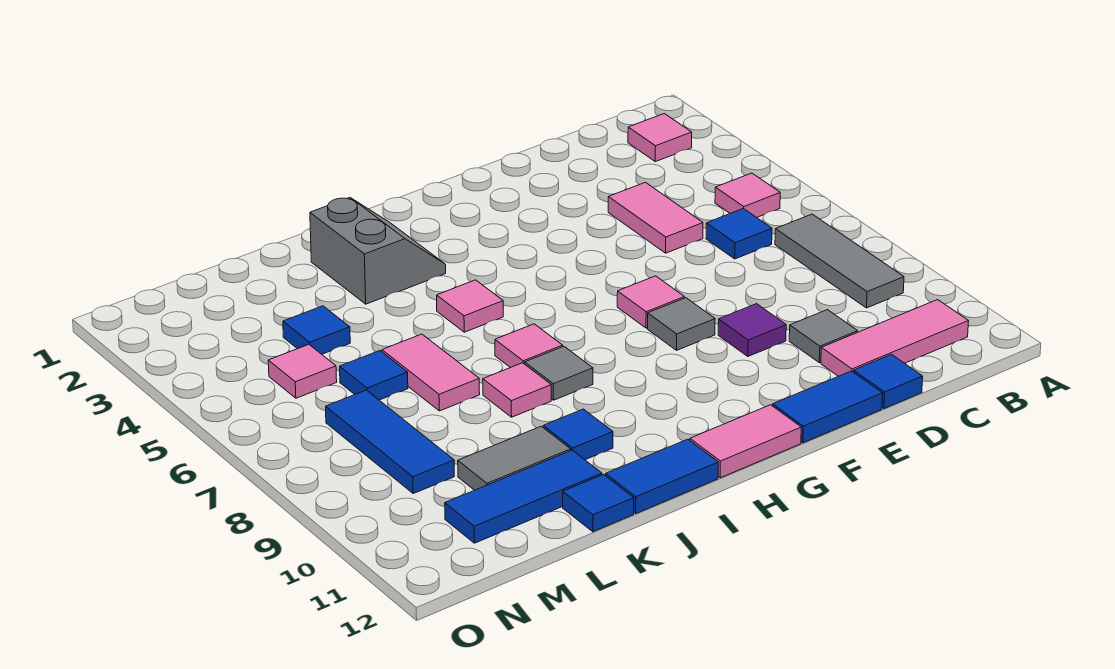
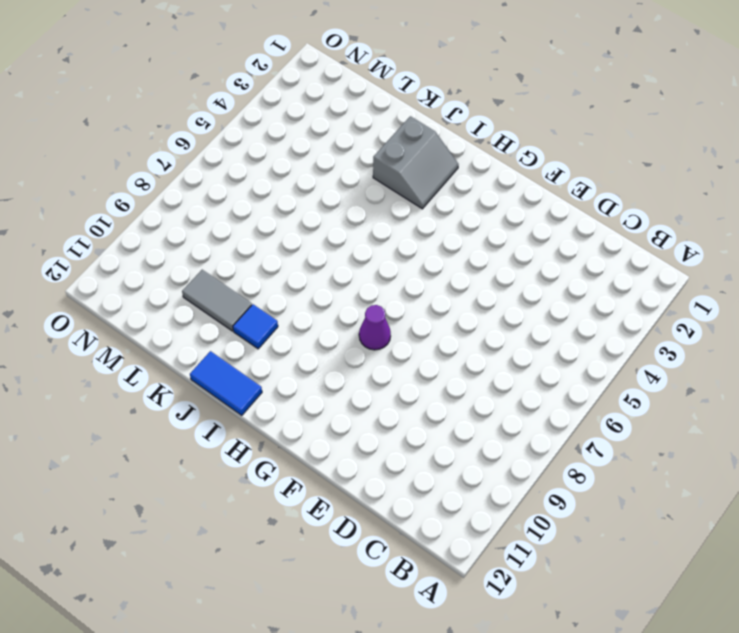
purple cone G8 level 1 -> none
none -> pink tile B2 level 1
none -> pink tile B5 level 1
none -> grey tile B7:B9 level 1

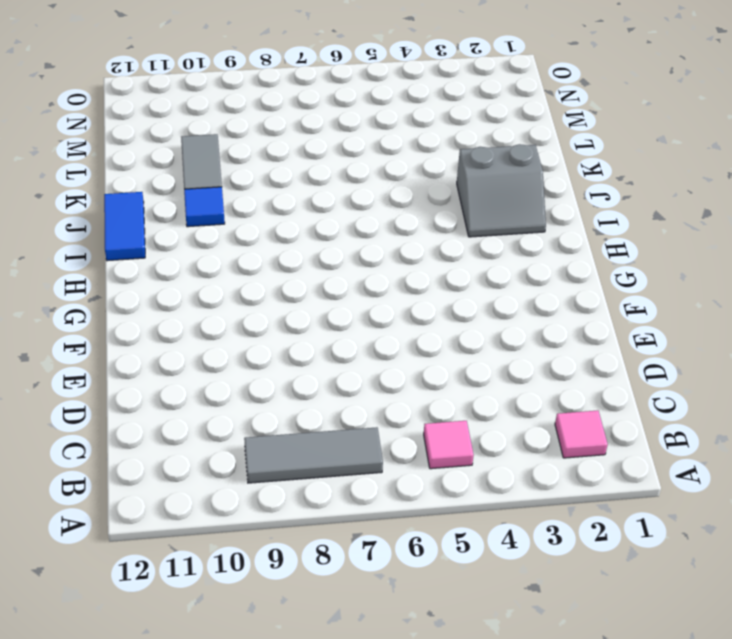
none -> pink tile B11:D11 level 1
none -> blue tile C6 level 1
none -> pink tile D4:D5 level 1

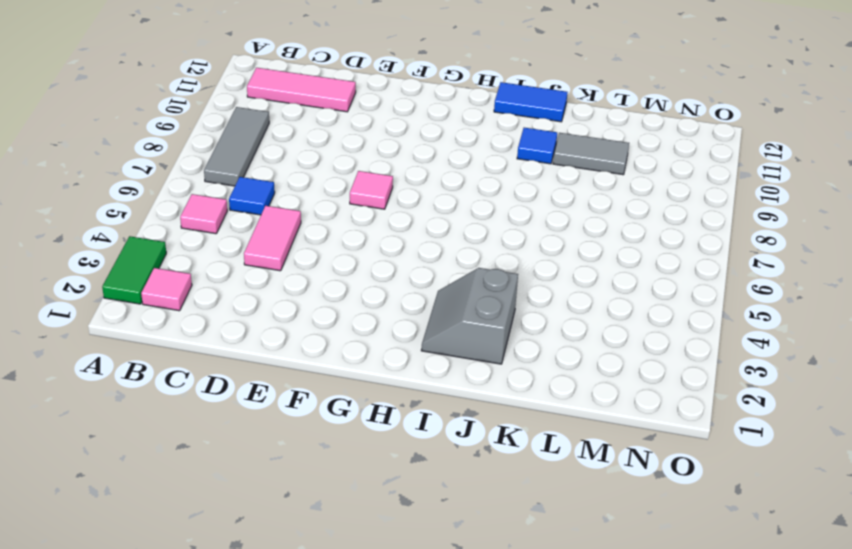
green tile A2:A3 level 1 -> none
none -> grey tile D10 level 1
none -> blue tile D12 level 1
none -> purple tile E9 level 1

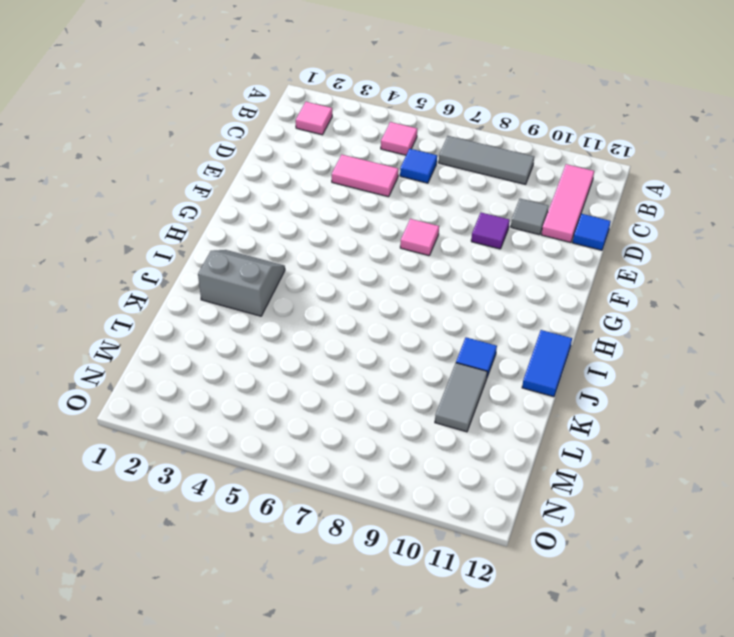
none -> blue tile E12:F12 level 1
none -> grey tile F8 level 1
none -> pink tile G12:H12 level 1

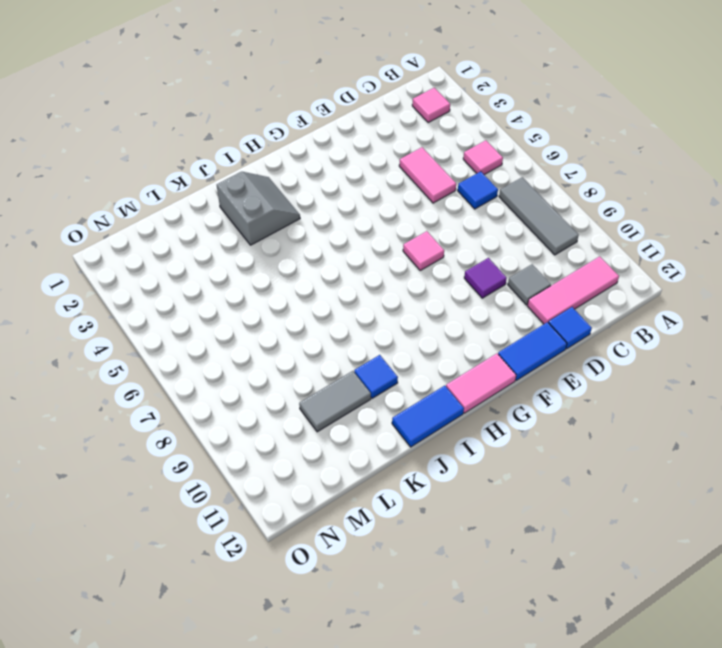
none -> grey tile F8 level 1
none -> pink tile I5 level 1
none -> pink tile I7 level 1

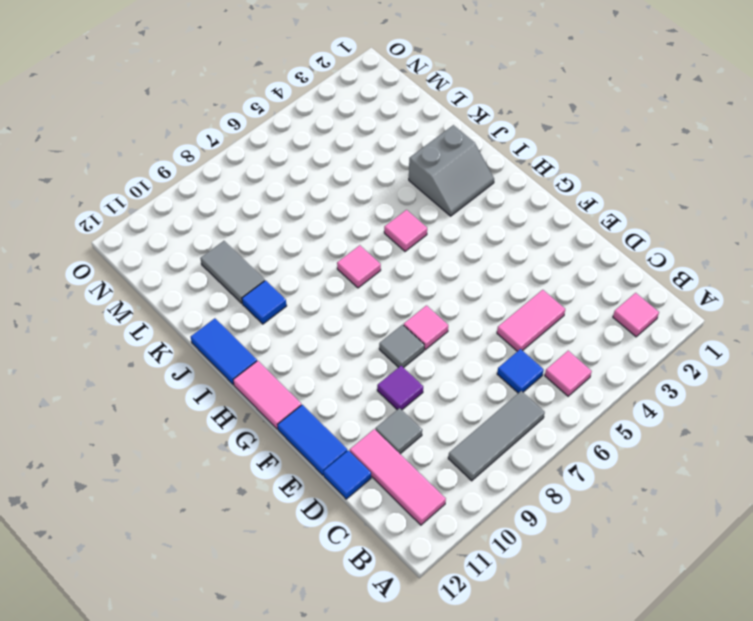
none -> grey tile I8 level 1
none -> pink tile J8 level 1
none -> pink tile K6:K7 level 1

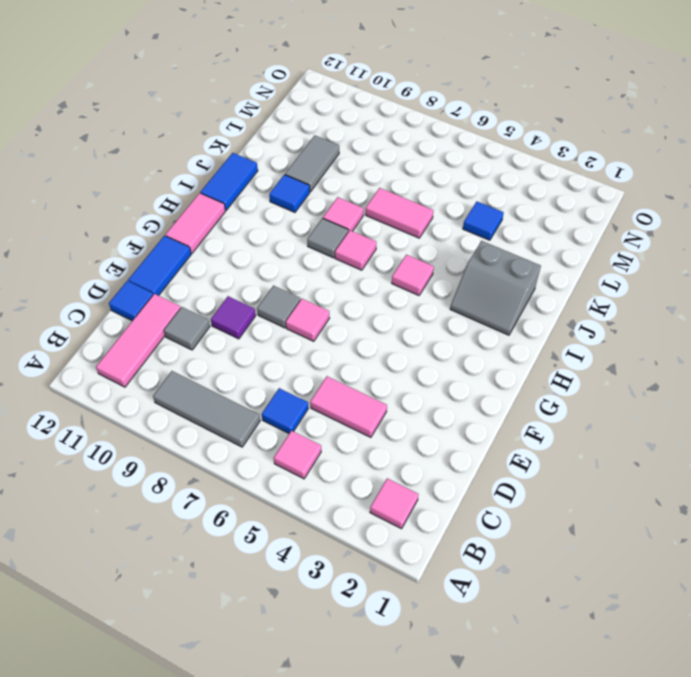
none -> blue tile K11:M11 level 1
none -> blue tile K12 level 1
none -> blue tile L6 level 1

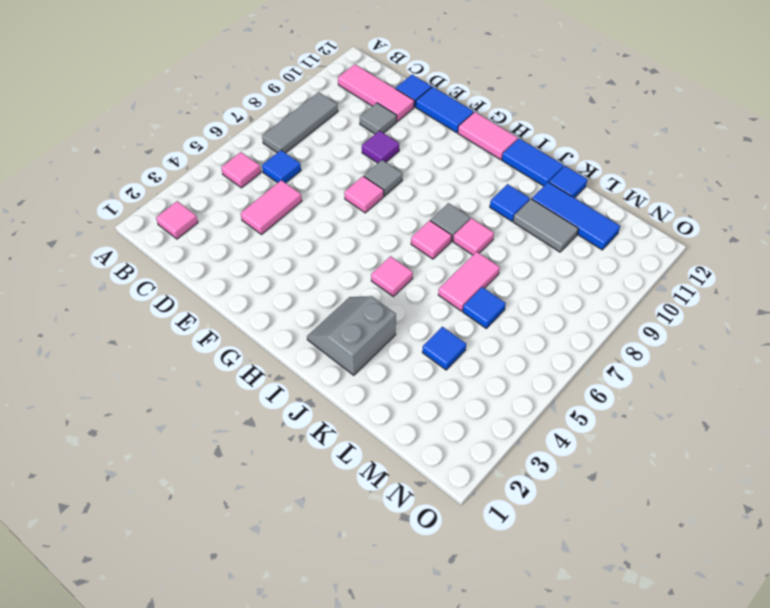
none -> pink tile M5 level 1
none -> blue tile M7:M9 level 1

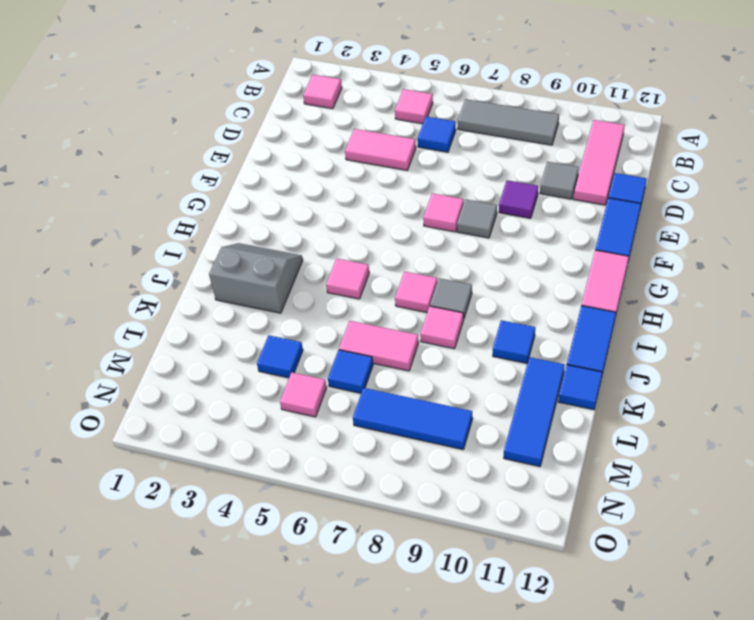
none -> grey tile K10:L10 level 1

